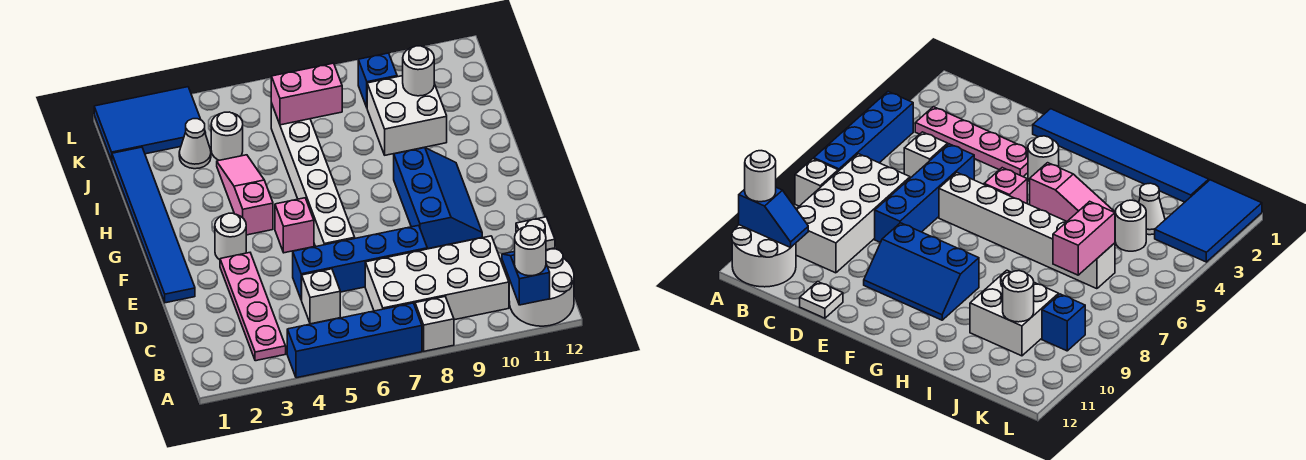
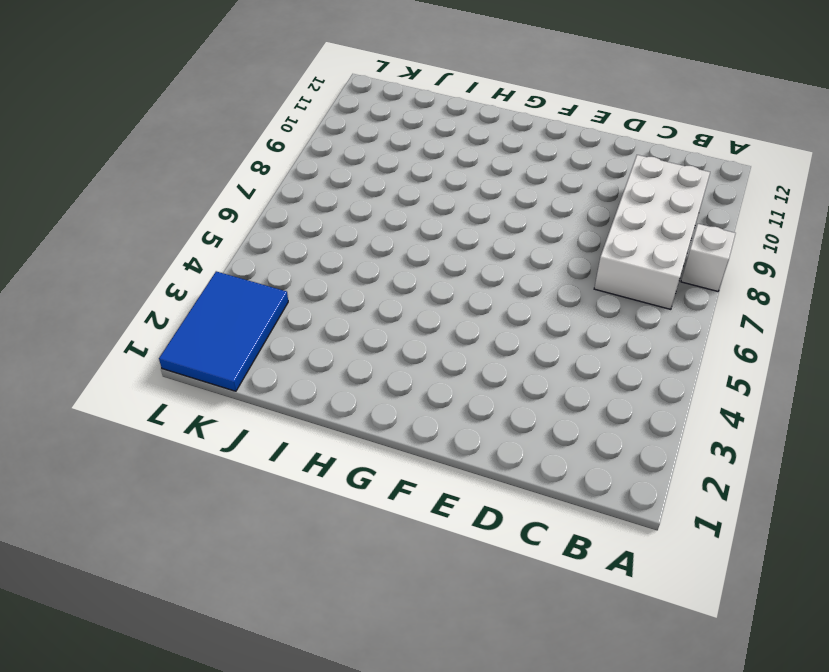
none -> blue brick A4:A7 level 1
none -> white round brick A11:B12 level 1
none -> pink plate B3:E3 level 1

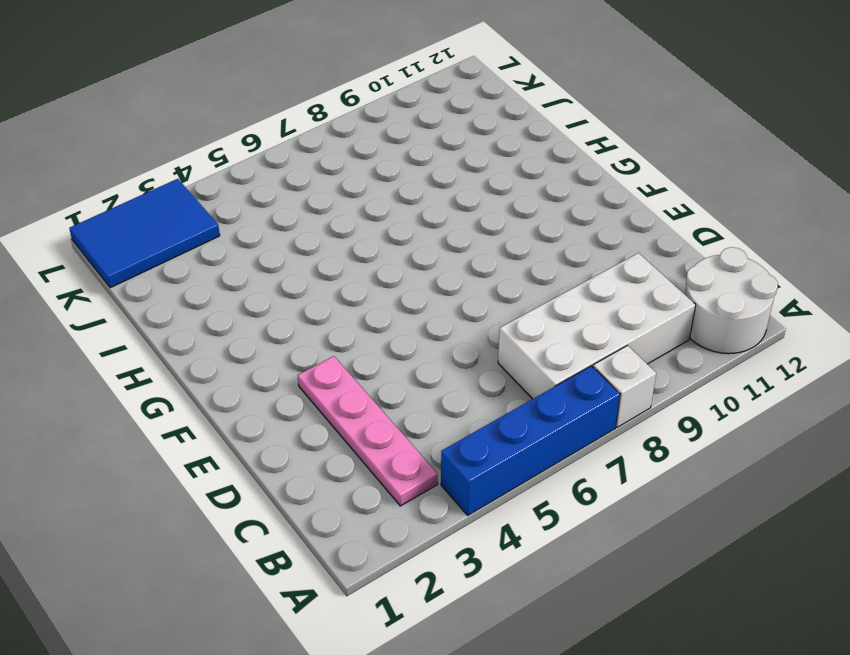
none -> white brick C5 level 1
none -> blue brick D5:D8 level 1
none -> white plate D12 level 1

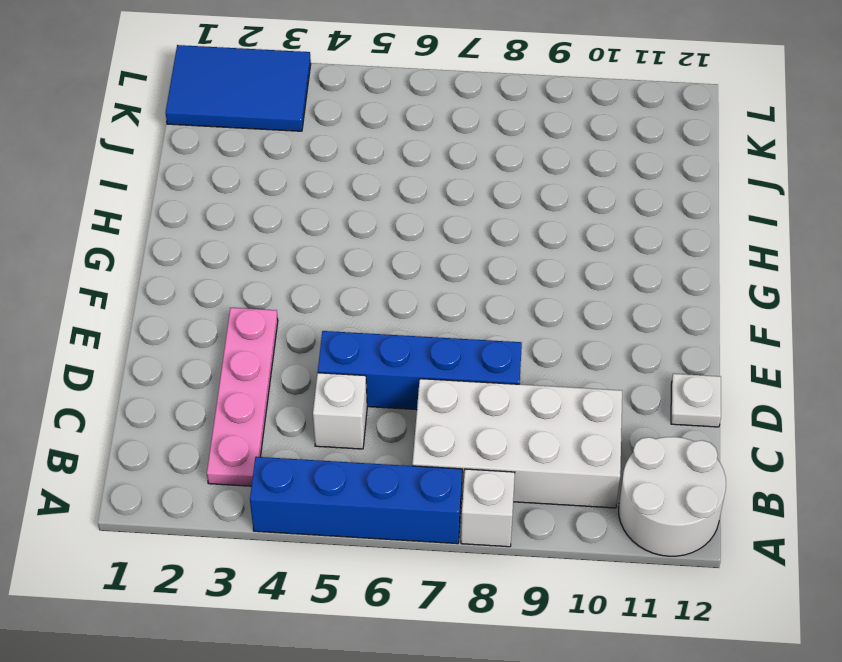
none -> blue tile E1:J1 level 1
none -> white brick E6:J6 level 1
none -> blue slope E9:G10 level 1 top 9

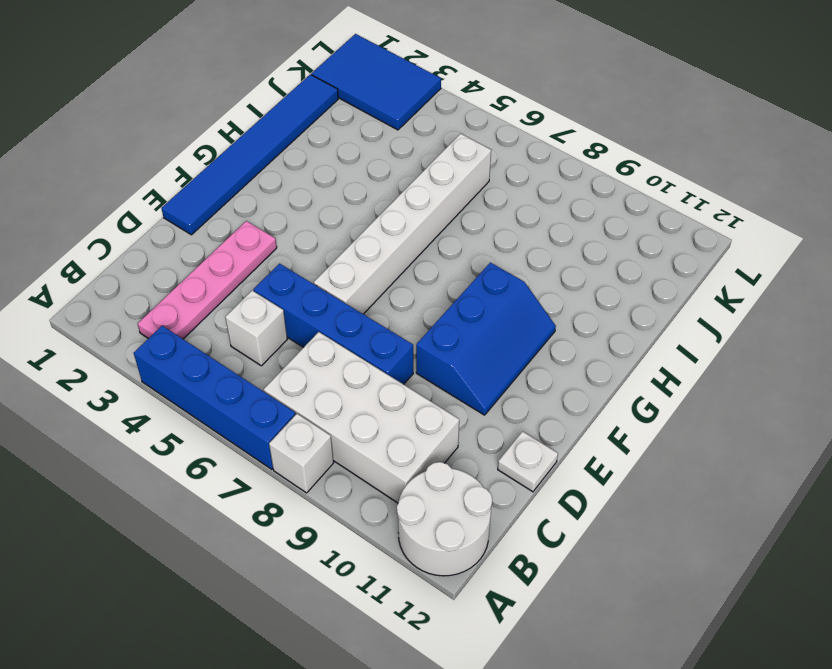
none -> white round brick F3 level 1
none -> pink brick F5 level 1
none -> pink slope G4:I4 level 1 top G

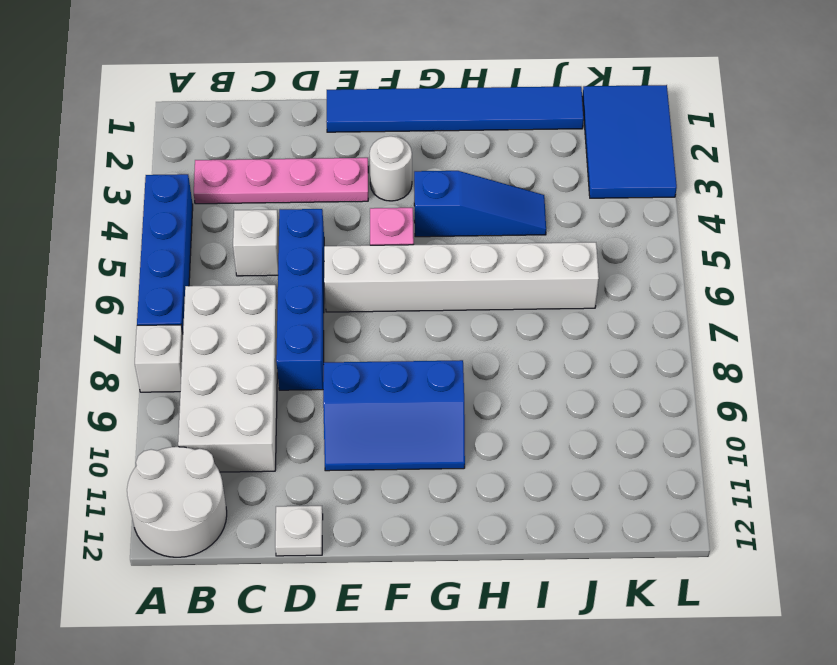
blue slope G4:I4 level 1 top G -> pink slope G4:I4 level 1 top G
none -> white brick I9:J10 level 1
none -> white cone J3 level 1
none -> white round brick J4 level 1

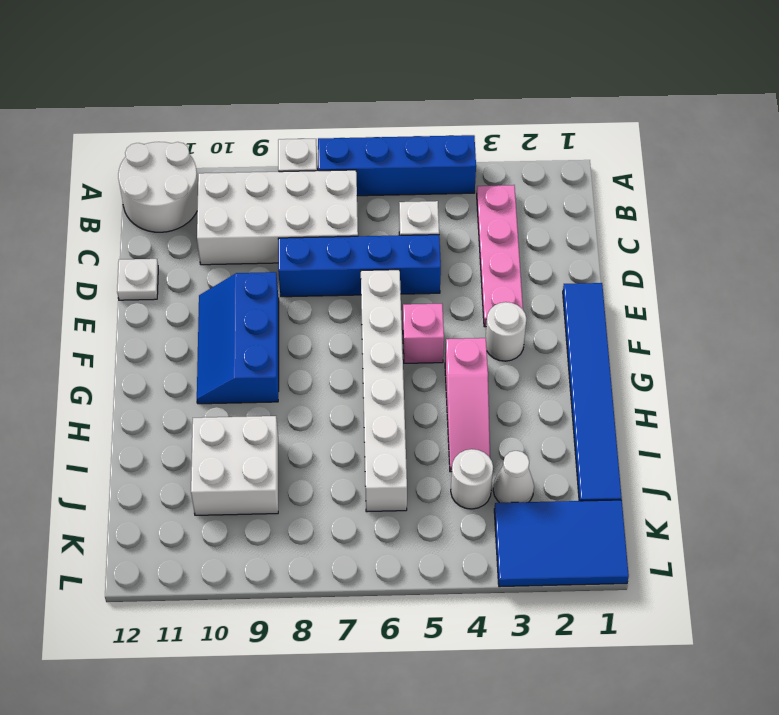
none -> blue brick K9 level 1
none -> blue slope A11:B11 level 2 top A
none -> pink brick J6:J7 level 2

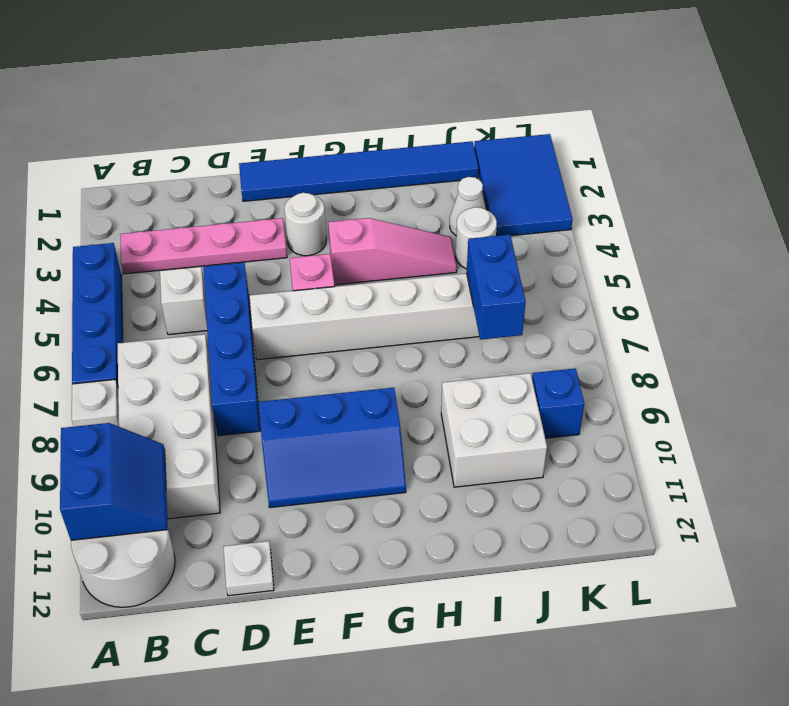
blue slope A10:B11 level 2 top A -> blue slope A11:B11 level 2 top A
blue brick J6:J7 level 2 -> pink brick J6:J7 level 2
none -> white round brick J10 level 2
none -> white round brick A11 level 3

